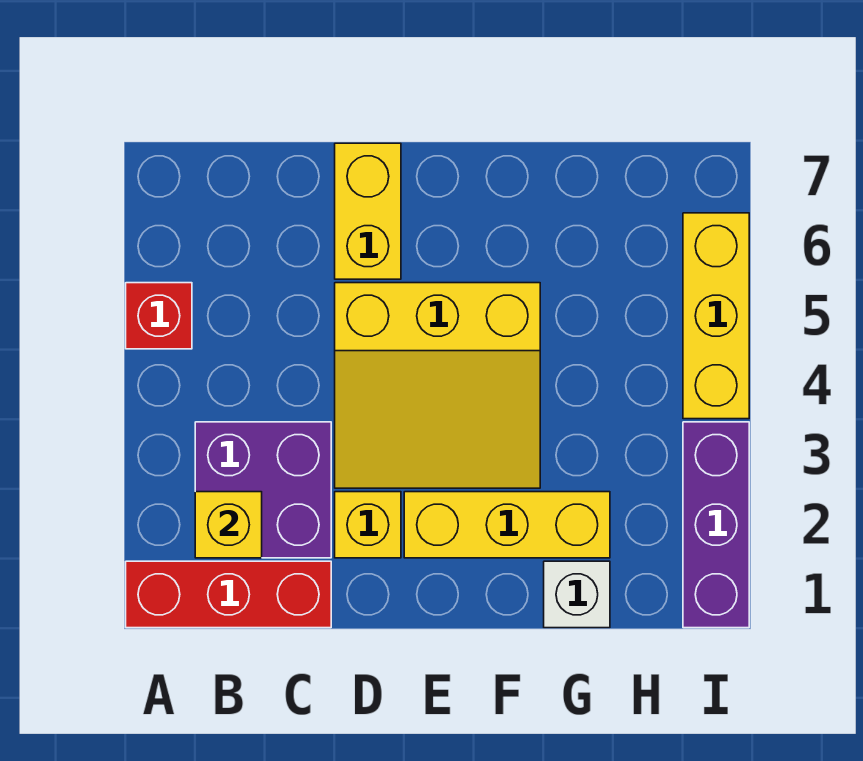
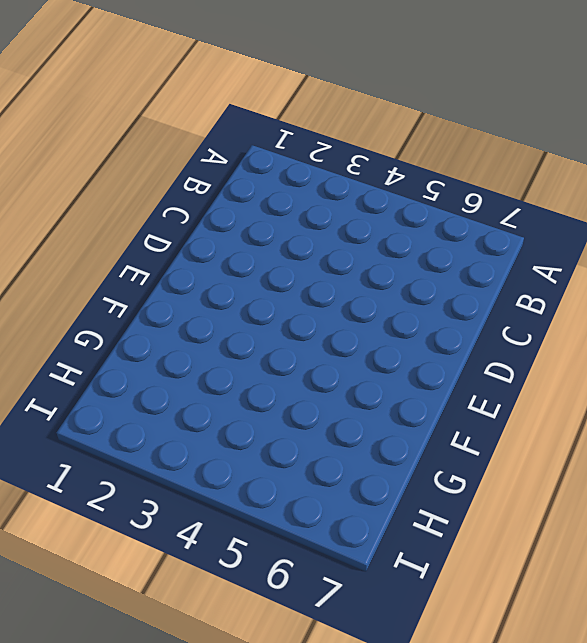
none -> red brick A1:C1 level 1
none -> red brick A5 level 1

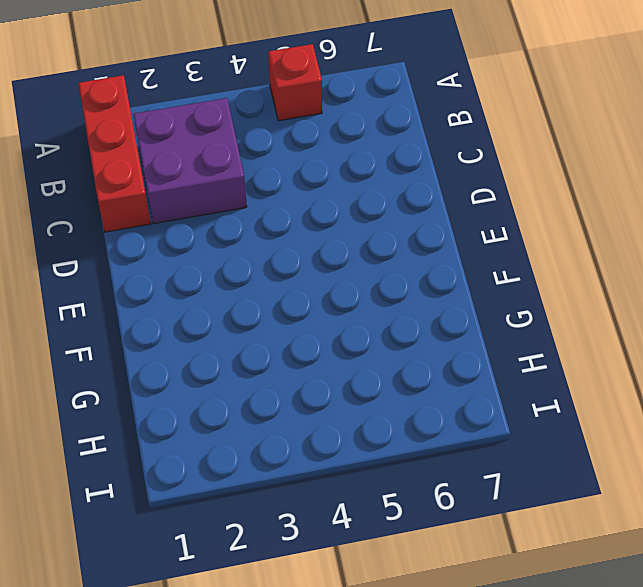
none -> yellow brick D2 level 1
none -> yellow slope D3:F5 level 1 top 5

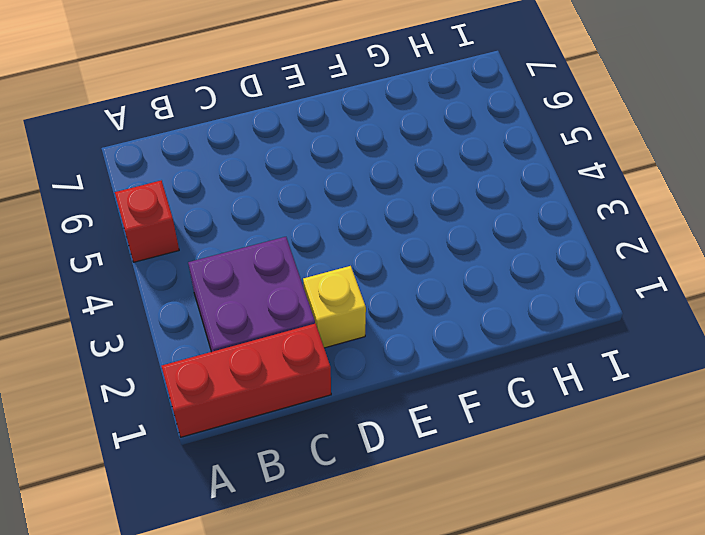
none -> yellow slope D3:F5 level 1 top 5
none -> yellow brick D6:D7 level 1

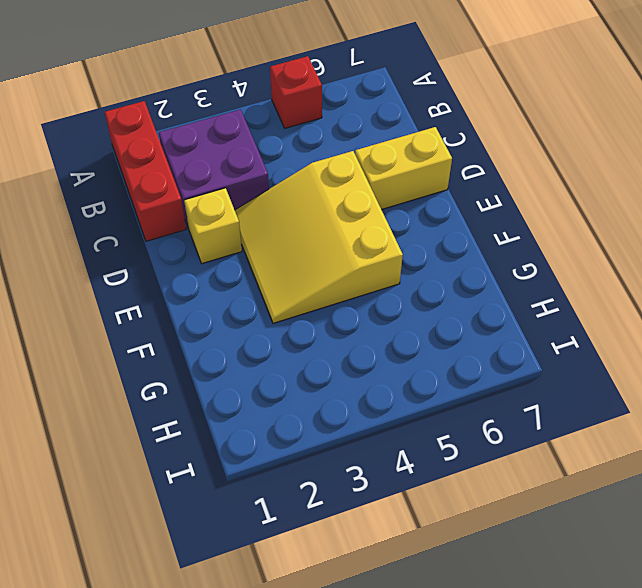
none -> yellow brick E2:G2 level 1
none -> white brick G1 level 1

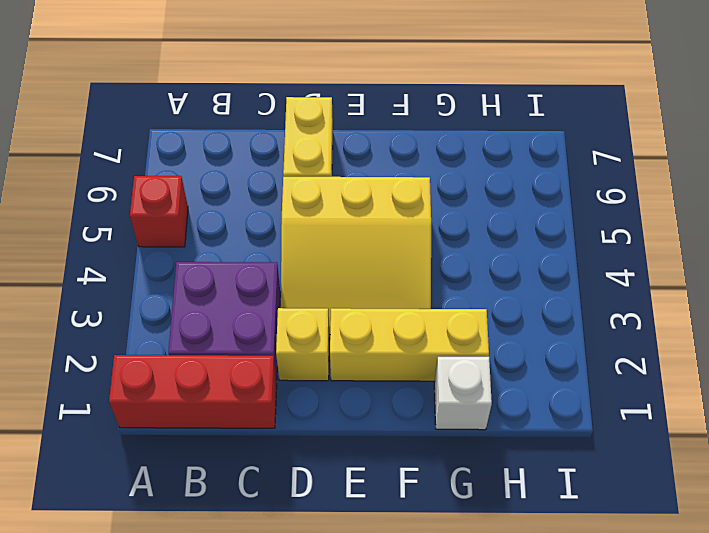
none -> purple brick I1:I3 level 1
none -> yellow brick I4:I6 level 1

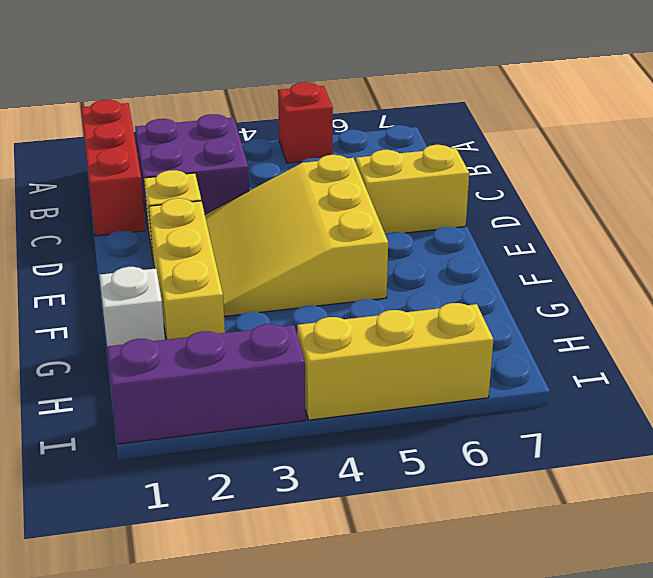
none -> yellow brick B2 level 2

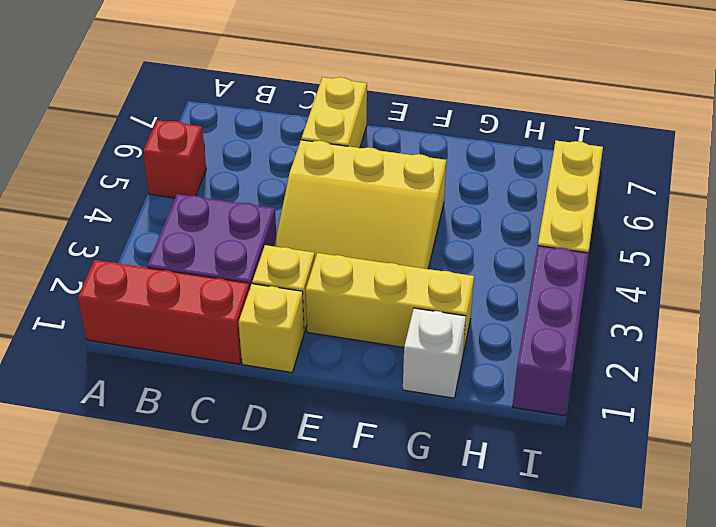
yellow brick D1 level 1 -> yellow brick B2 level 2

